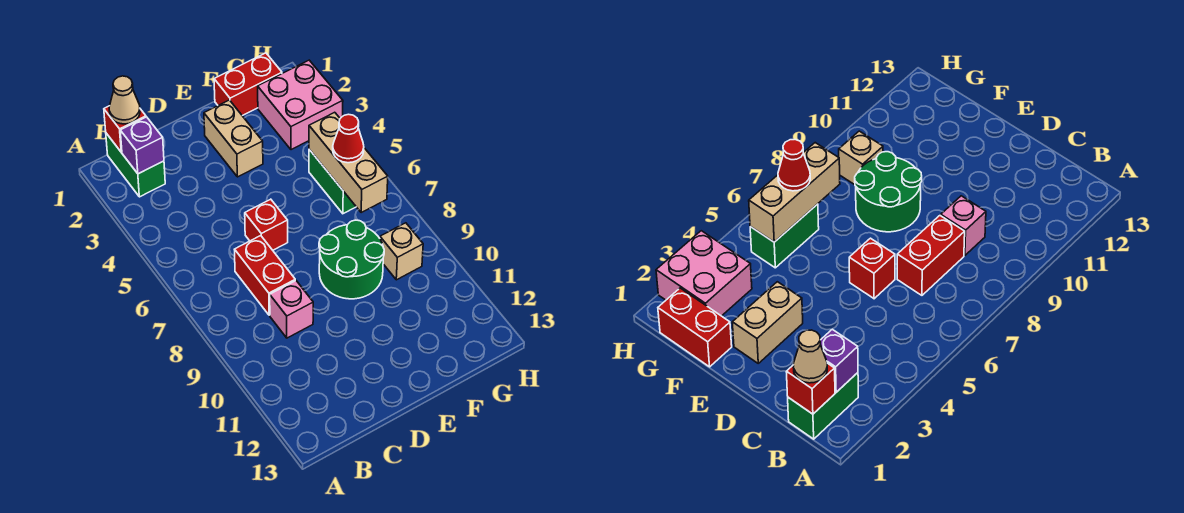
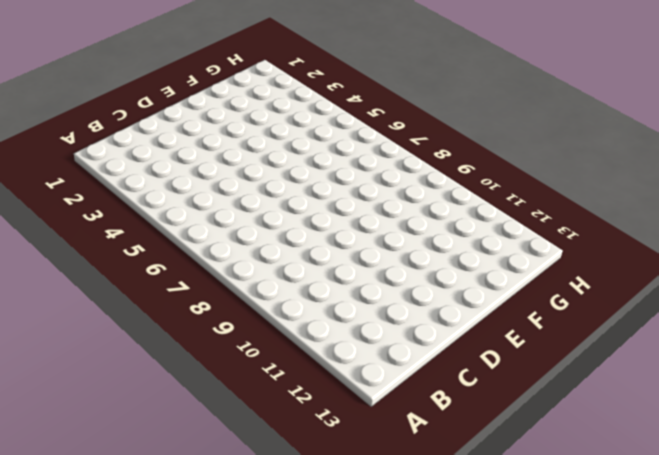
none -> green brick B1:B2 level 1
none -> red brick C7:C8 level 1
none -> pink brick C9 level 1

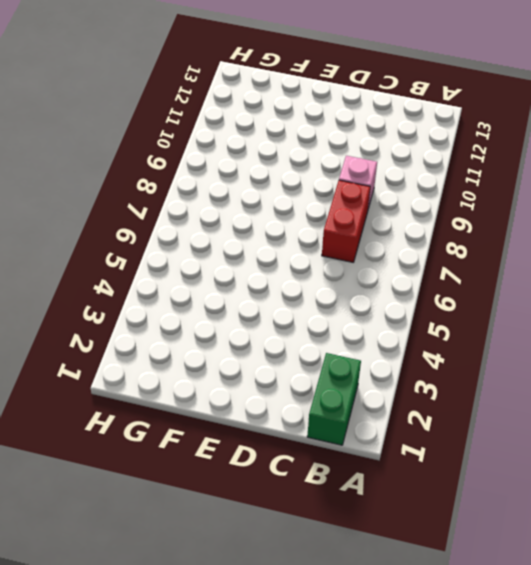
none -> red brick D6 level 1
none -> tan brick E2:E3 level 1
none -> green round brick E8:F9 level 1

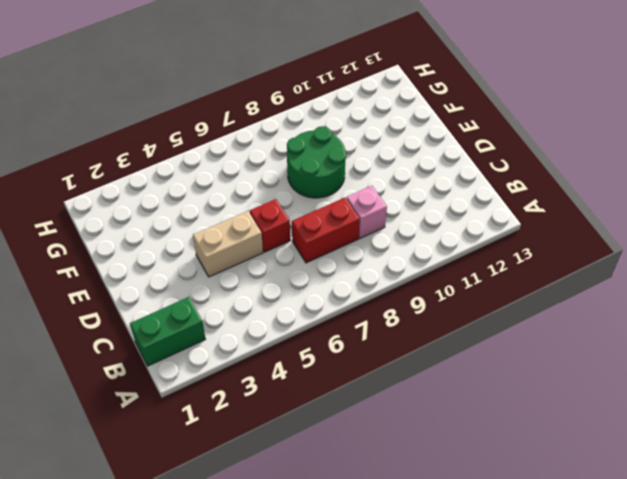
tan brick D4:D5 level 1 -> tan brick E2:E3 level 1
none -> red brick F1:G1 level 1
none -> pink brick G2:H3 level 1
none -> green brick G5:G6 level 1

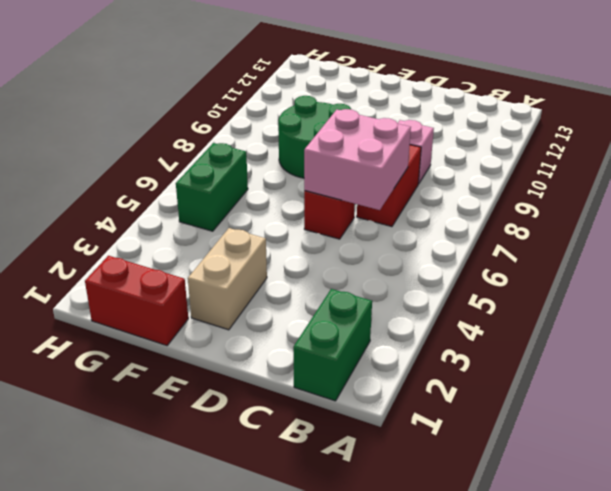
pink brick C6:D7 level 2 -> pink brick G2:H3 level 1
none -> tan brick G9 level 1
none -> red brick B1 level 2
none -> purple brick B2 level 2

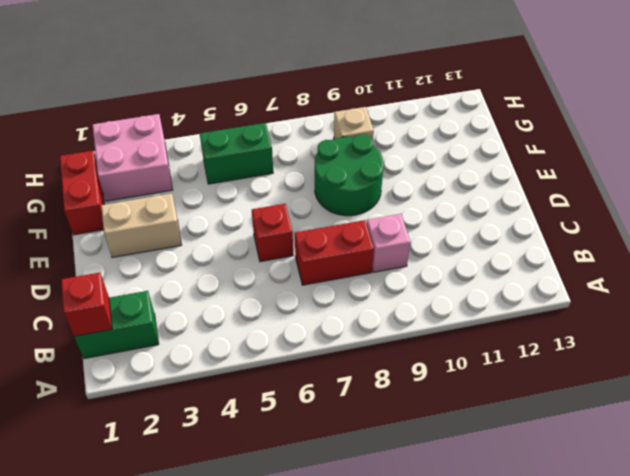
none -> purple brick B2 level 2
none -> tan brick G5:G7 level 2
none -> tan cone B1 level 3

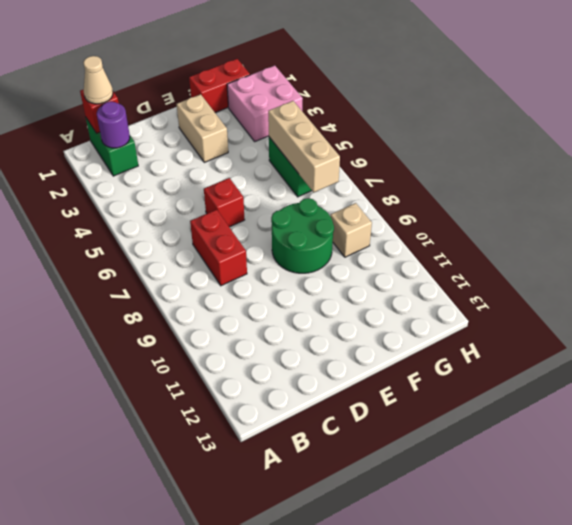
purple round brick B2 level 2 -> purple brick B2 level 2
none -> pink brick C9 level 1
none -> red cone G6 level 3

